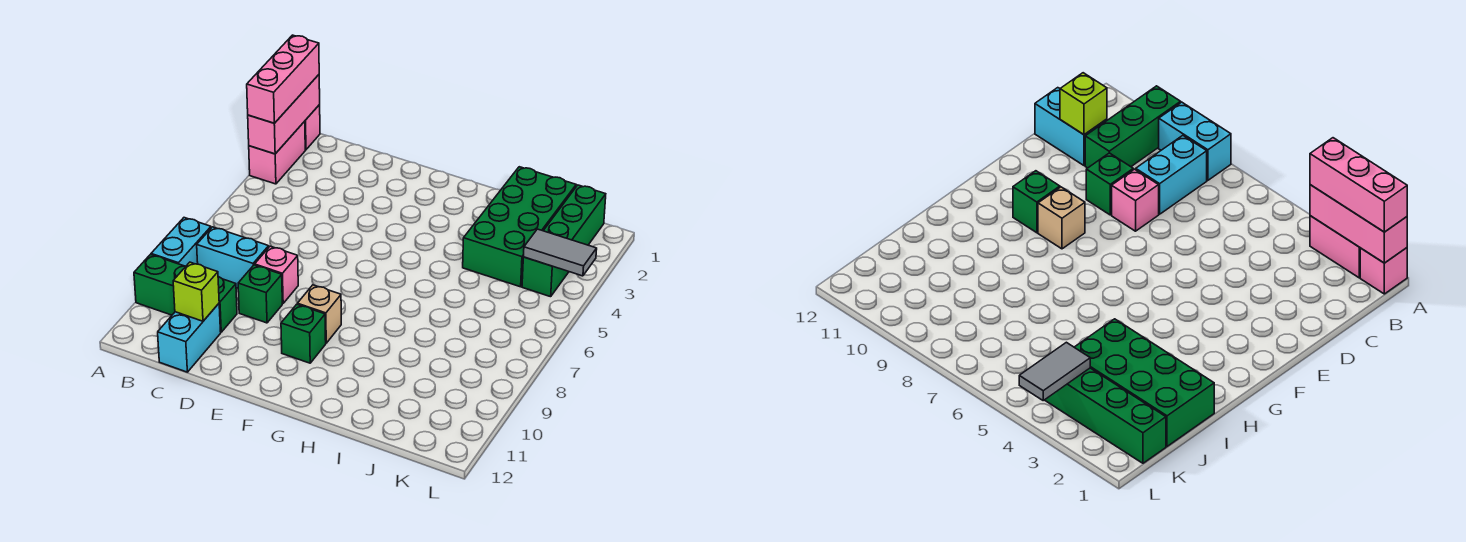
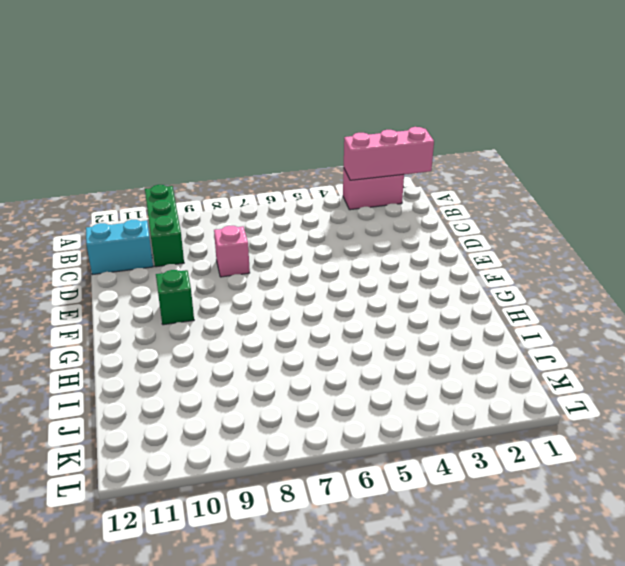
none -> pink brick A1 level 1
none -> cyan brick A8:A9 level 1
none -> cyan brick B8:C8 level 1

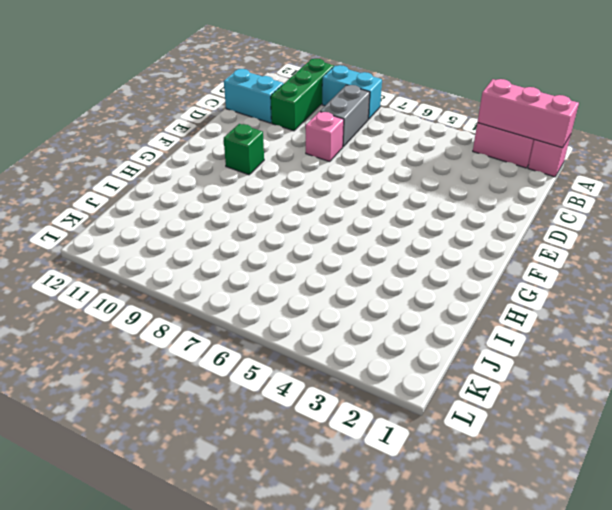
grey brick B8:C8 level 1 -> cyan brick B8:C8 level 1
none -> green brick D9 level 1
none -> tan brick F9 level 1
none -> green brick I1:J4 level 1

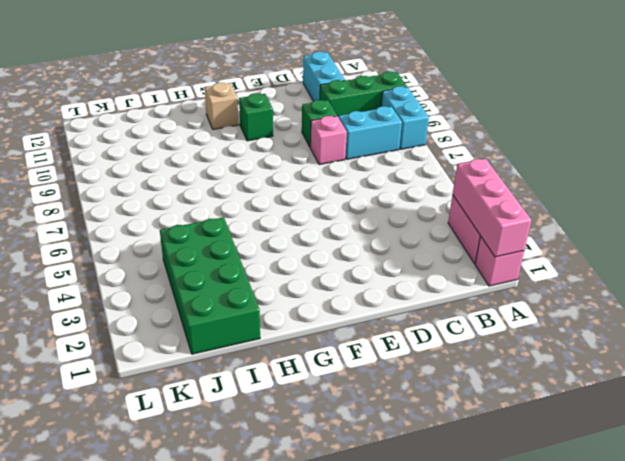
tan brick G11 level 1 -> tan brick F9 level 1
none -> green brick K1:K4 level 1
none -> lime brick C11 level 2
none -> grey tile K4:L4 level 2

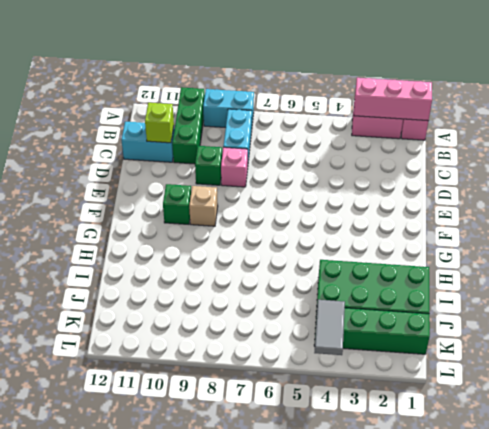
none -> pink brick A1:A3 level 3

